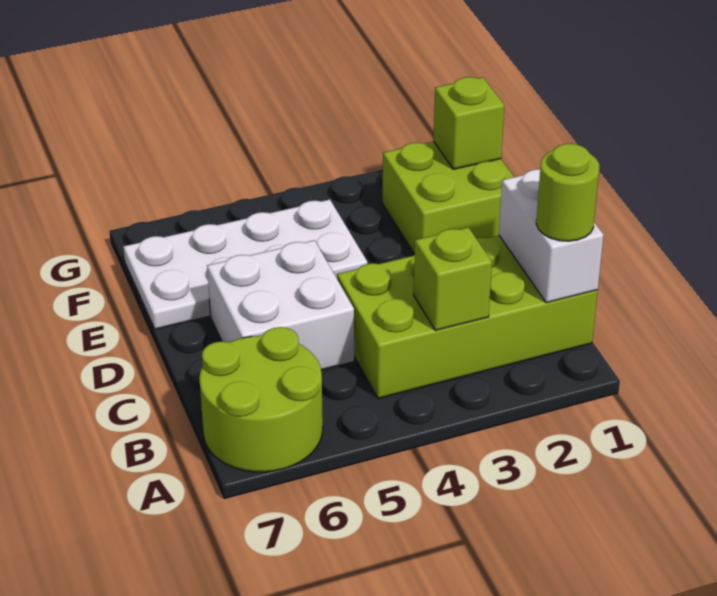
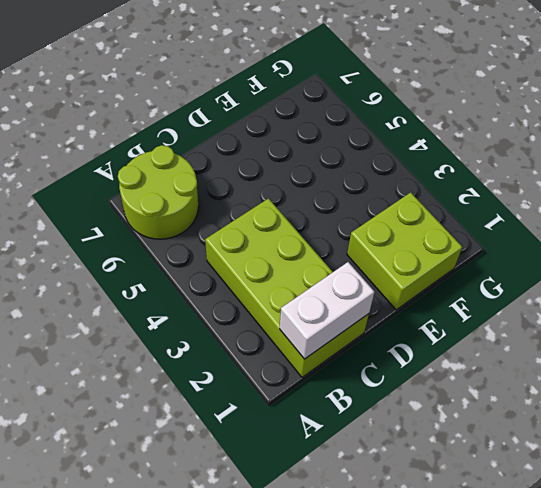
none -> white brick C5:D6 level 1
none -> white plate E4:F7 level 1

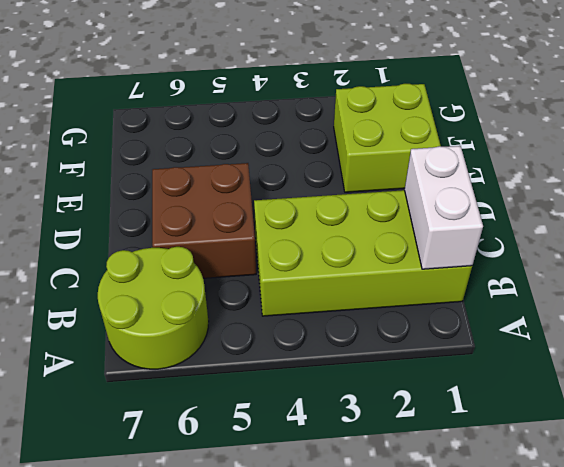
brown brick C5:D6 level 1 -> white brick C5:D6 level 1
none -> white plate E4:F7 level 1
none -> lime brick B3 level 2

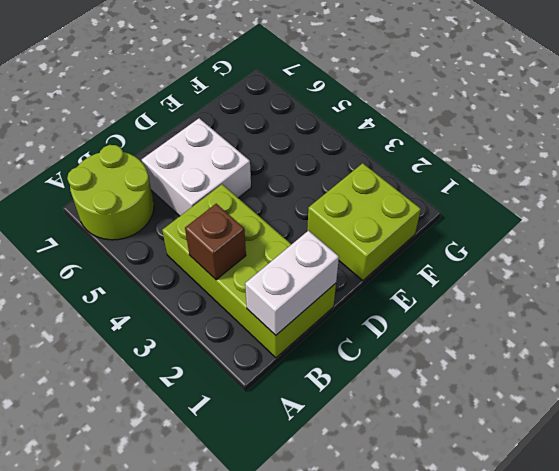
brown brick B3 level 2 -> lime brick B3 level 2
none -> white plate E4:F7 level 1
none -> lime brick F1 level 2

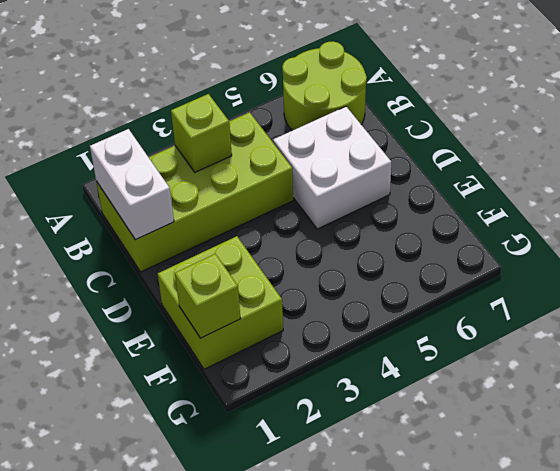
none -> white plate E4:F7 level 1
none -> lime round brick B1 level 3

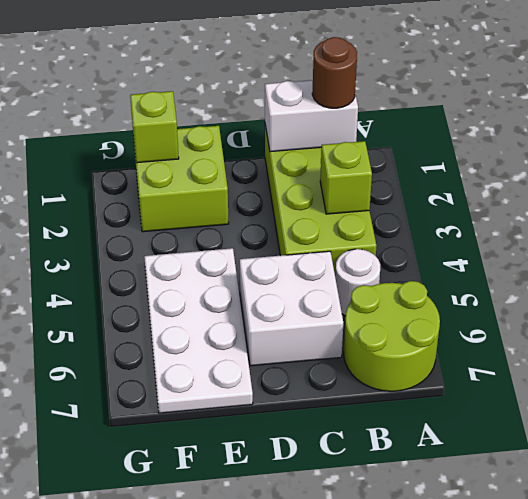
brown round brick B1 level 3 -> lime round brick B1 level 3
white round brick B5 level 1 -> none

